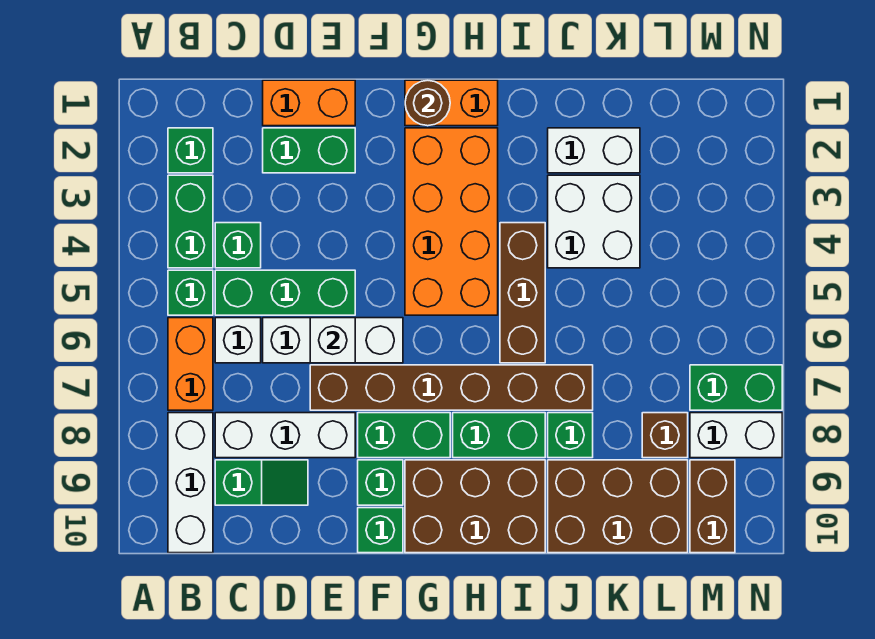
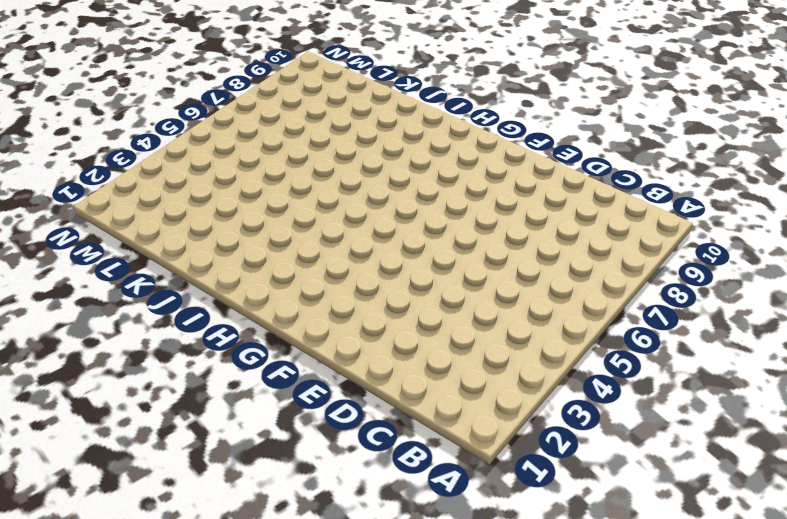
none -> green brick B2 level 1
none -> green brick B3:B4 level 1
none -> green brick B5 level 1
none -> orange brick B6:B7 level 1

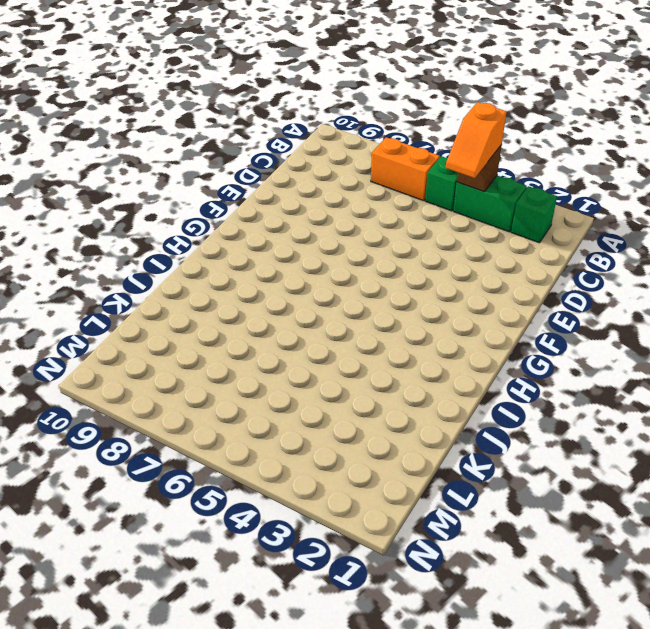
brown brick B4 level 2 -> brown brick L8 level 1
orange slope B4:C4 level 3 top B -> none
none -> white brick B8:B10 level 1
none -> green brick C4 level 1
none -> green brick C5:E5 level 1
none -> white brick C6 level 1

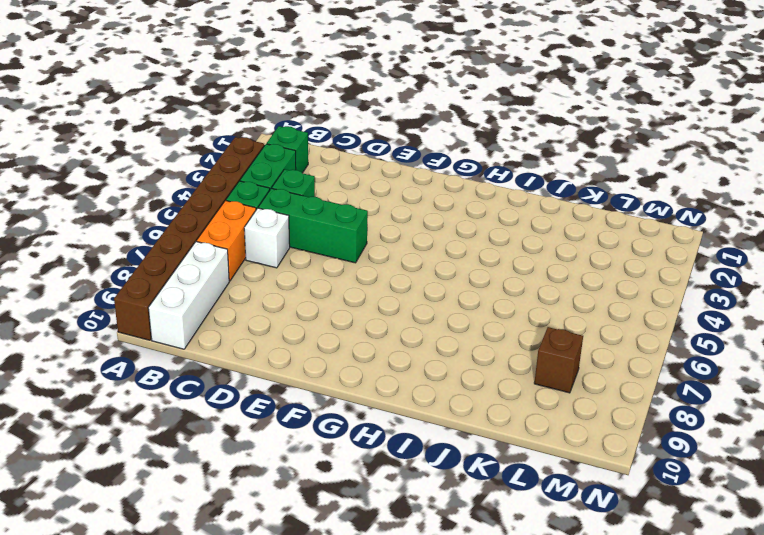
brown brick A3:A10 level 1 -> none
none -> white brick C8:E8 level 1
none -> green slope C9:D9 level 1 top C
none -> orange brick D1:E1 level 1
none -> green brick D2:E2 level 1

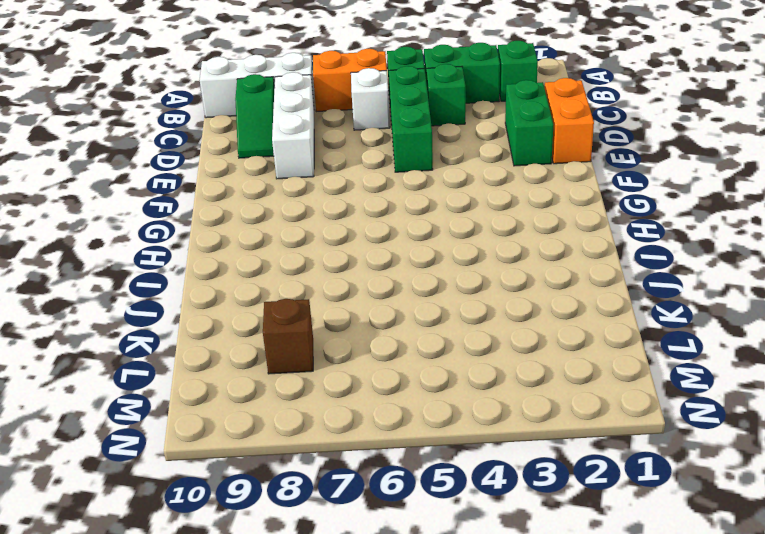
none -> white brick D6:F6 level 1
none -> brown brick E7:J7 level 1
none -> green brick F8:G8 level 1
none -> green brick F9 level 1

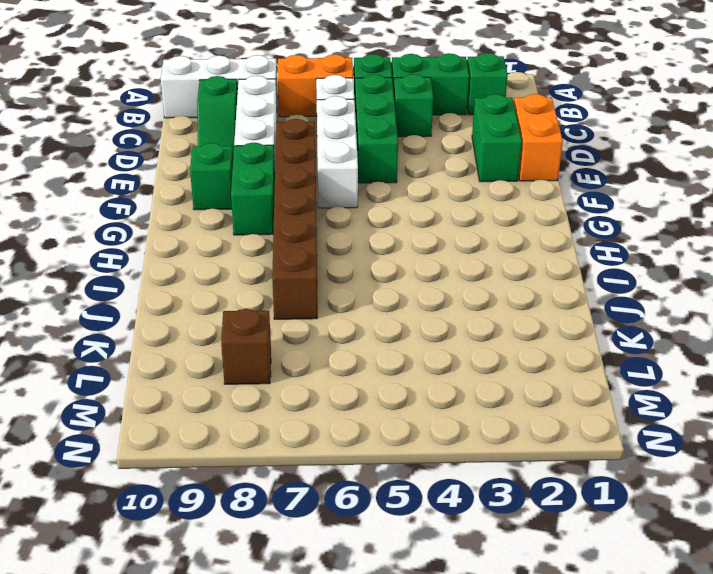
none -> green brick F10 level 1
none -> orange brick G1:H1 level 1
none -> orange brick G2:H5 level 1
none -> brown brick G9:I10 level 1

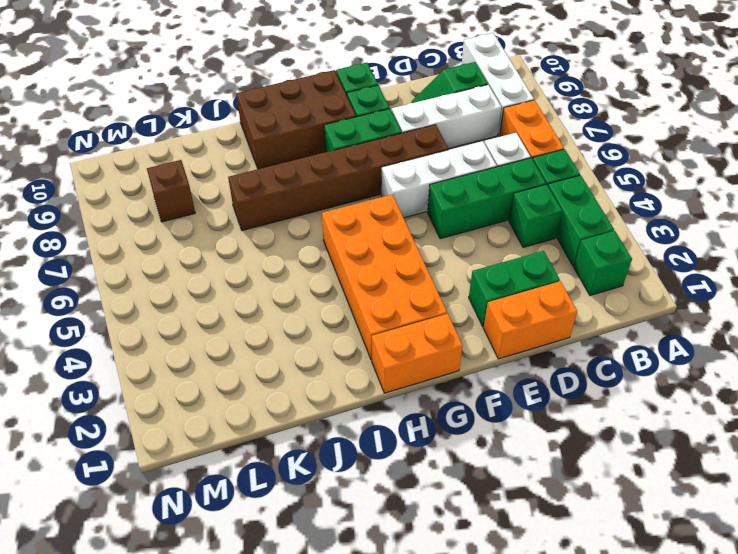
none -> green brick H8:I8 level 1
none -> brown brick I4:I6 level 1
none -> white brick J2:K2 level 1
none -> white brick J3:K4 level 1

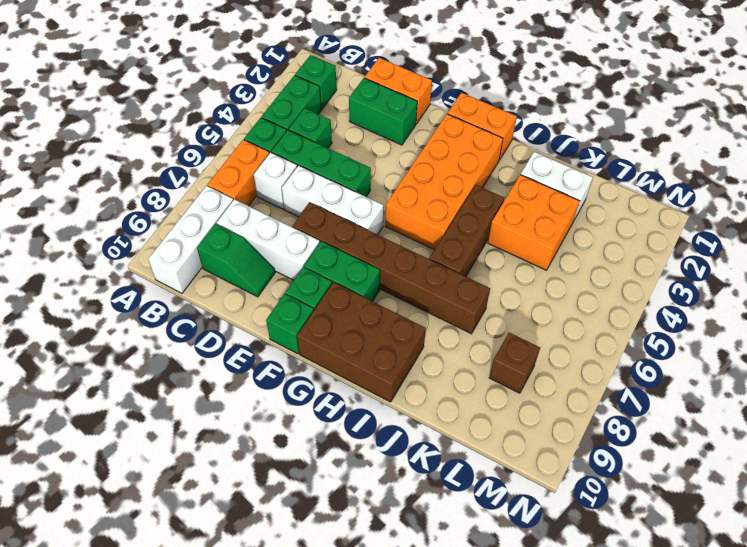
orange brick J3:K4 level 1 -> white brick J3:K4 level 1
none -> green brick H8:I8 level 1
none -> green brick J8 level 1
none -> brown brick J9:L10 level 1
none -> green brick M7:N7 level 1

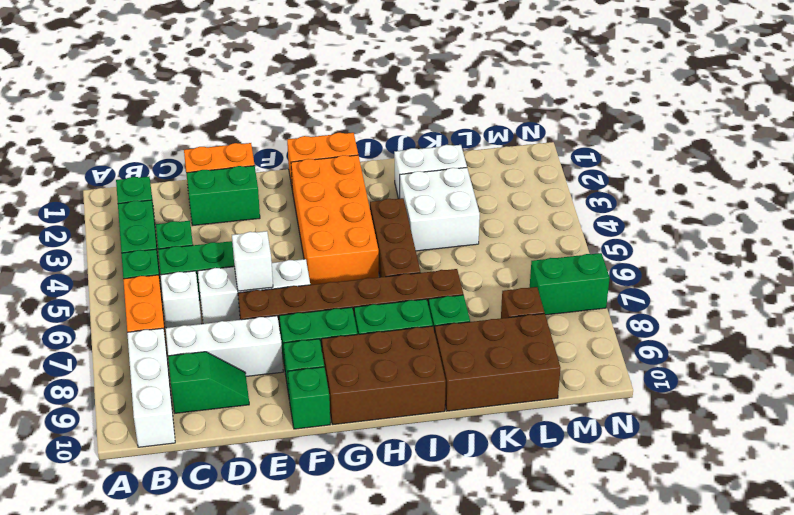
none -> white brick M8:N8 level 1
none -> brown brick M9:M10 level 1
none -> brown round brick G1 level 2

